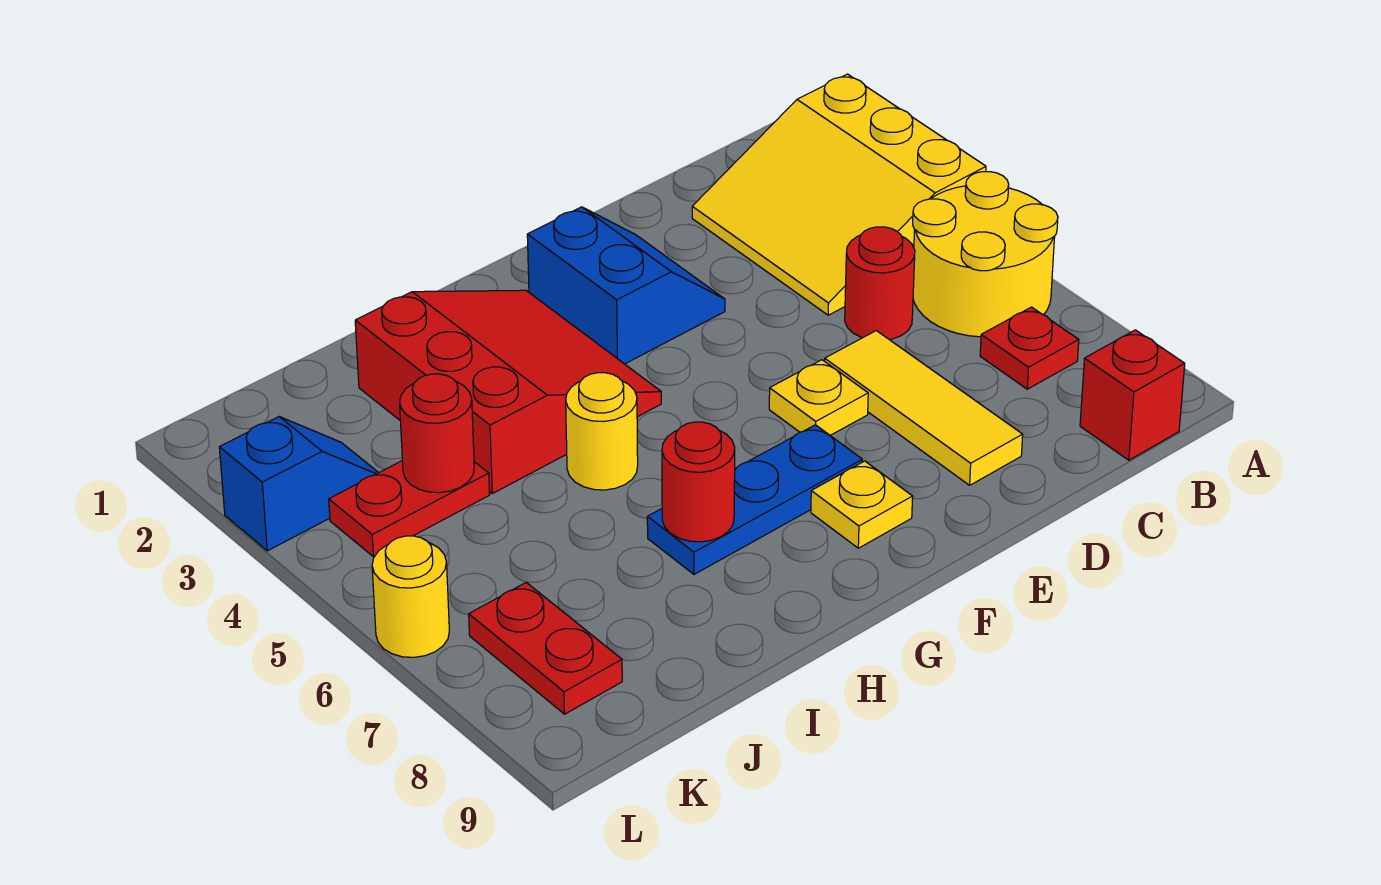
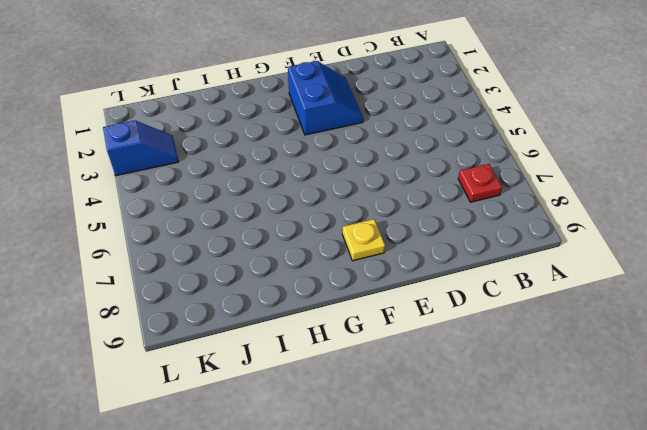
none -> yellow slope A2:C4 level 1 top A
none -> yellow round brick A5:B6 level 1
none -> red brick B9 level 1

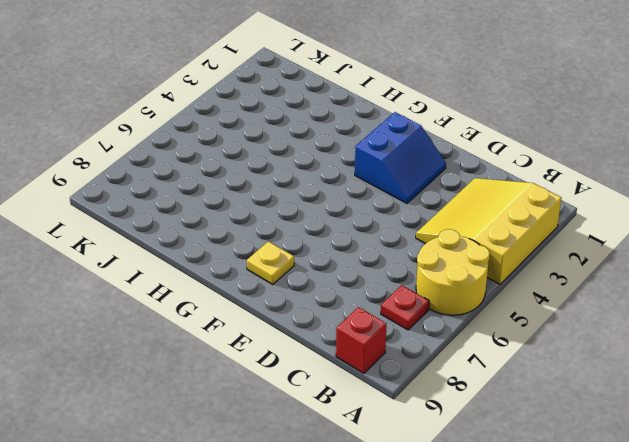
none -> red round brick C5 level 1
none -> yellow tile D6:D8 level 1
none -> yellow plate E6 level 1

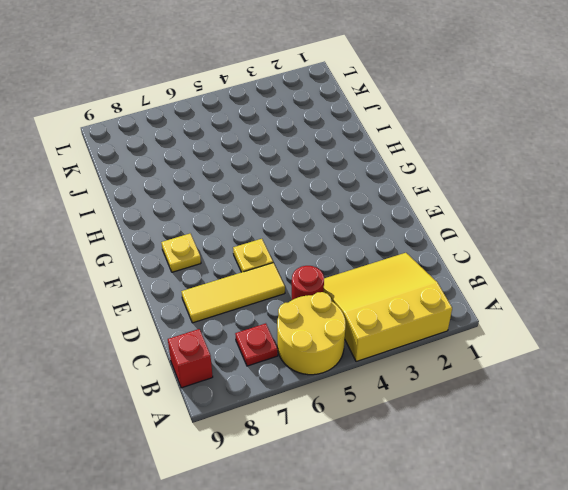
none -> blue slope E2:F3 level 1 top F
none -> blue plate F7:H7 level 1
none -> red slope G2:I4 level 1 top I

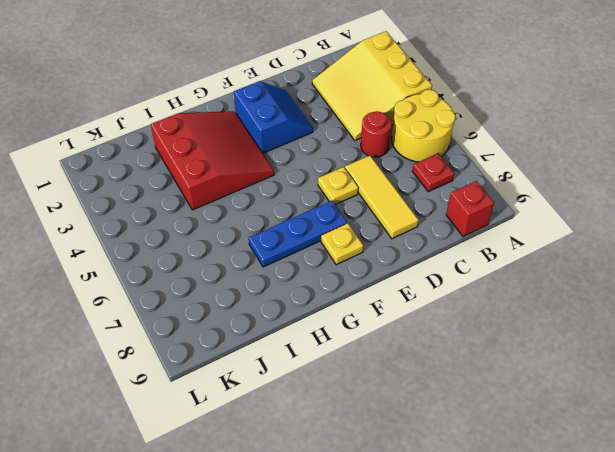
none -> yellow round brick H5 level 1
none -> red plate J4:K4 level 1
none -> blue slope K3:L3 level 1 top L

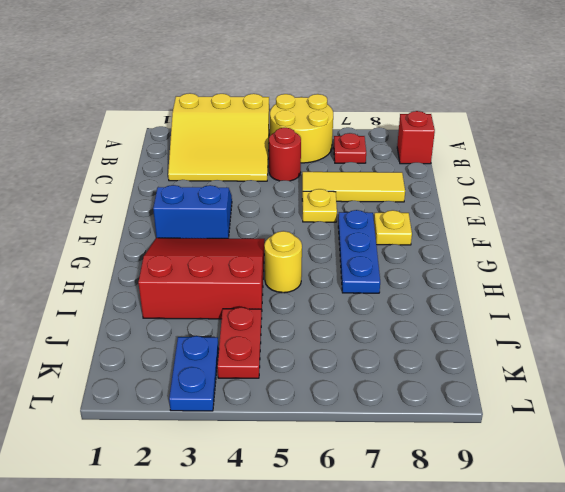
blue plate K3:L3 level 1 -> blue slope K3:L3 level 1 top L
none -> red plate K7:K8 level 1
none -> yellow round brick L6 level 1
none -> red round brick H7 level 2

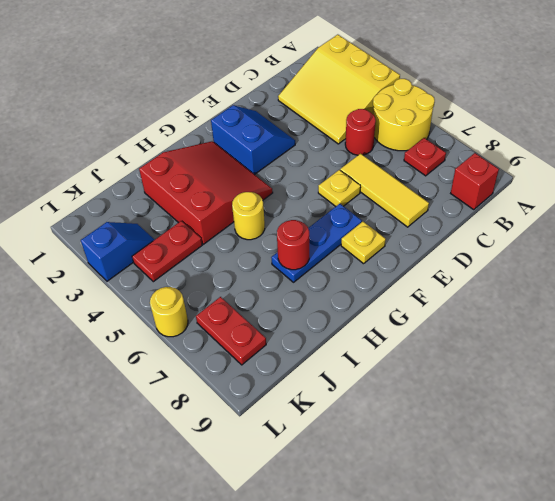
none -> red round brick J4 level 2

